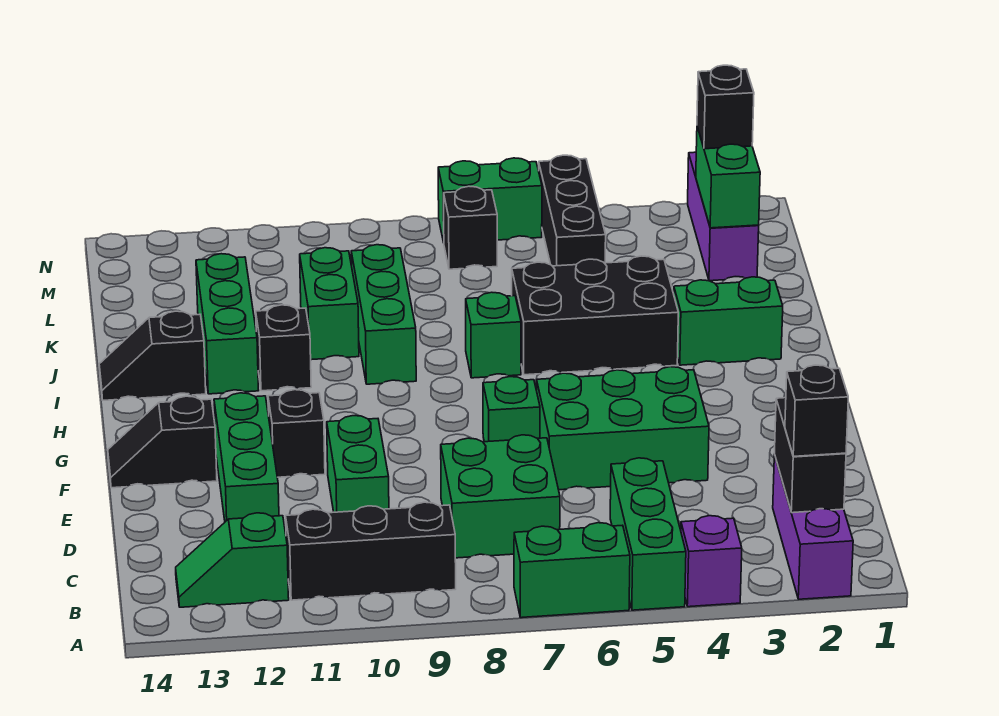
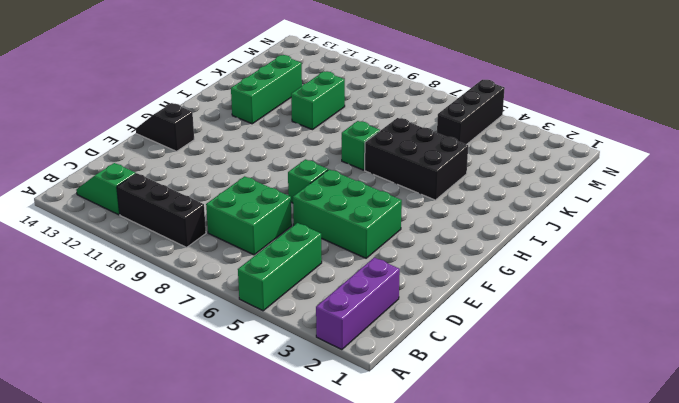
none -> purple brick A4 level 1
none -> green brick A6:A7 level 1
none -> green brick D10:E10 level 1

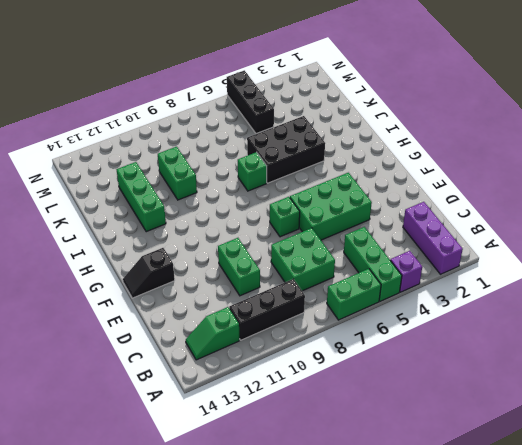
none -> green brick D12:F12 level 1
none -> black brick F11 level 1
none -> green brick I2:I3 level 1

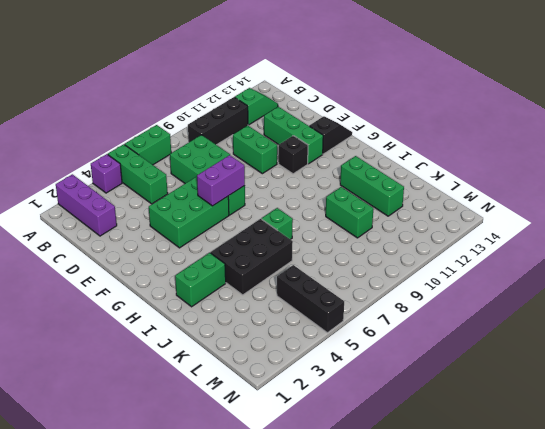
purple brick F6:F7 level 2 -> none
none -> green brick I9:K9 level 1
none -> black brick I11 level 1
none -> black slope I13:I14 level 1 top 13

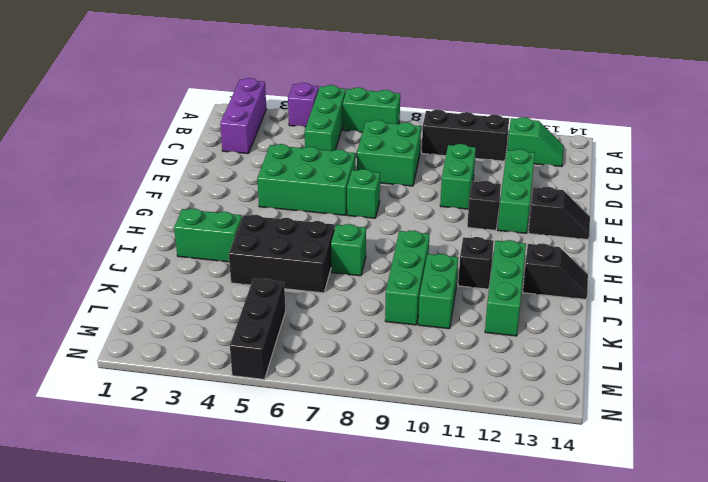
none -> purple brick L2:N2 level 1
none -> black brick M7 level 1
none -> green brick N6:N7 level 1

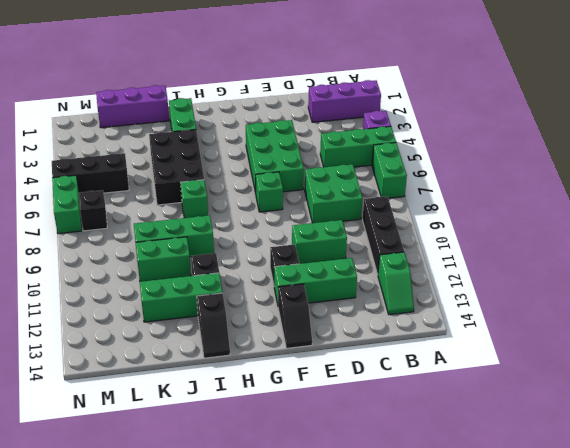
purple brick J1:L1 level 1 -> purple brick L2:N2 level 1
none -> black brick B2:C2 level 2
none -> green brick L2:M2 level 2
none -> black brick B2 level 3

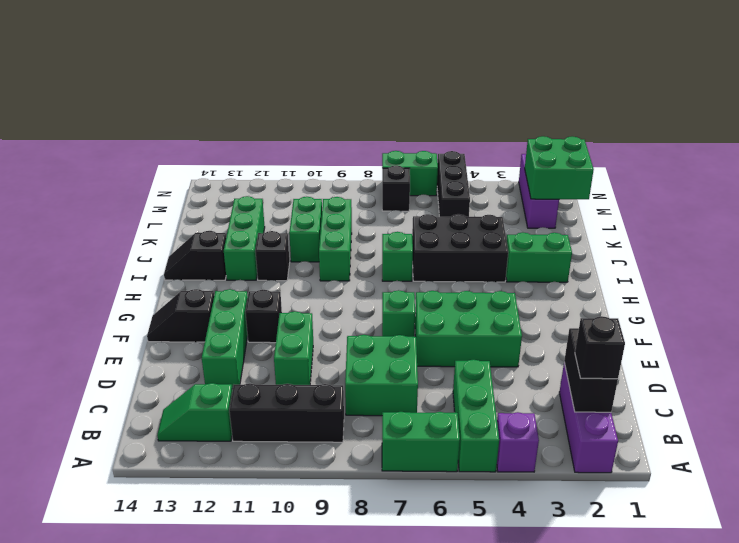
green brick L1:M2 level 2 -> green brick L2:M2 level 2
none -> black brick M2 level 3

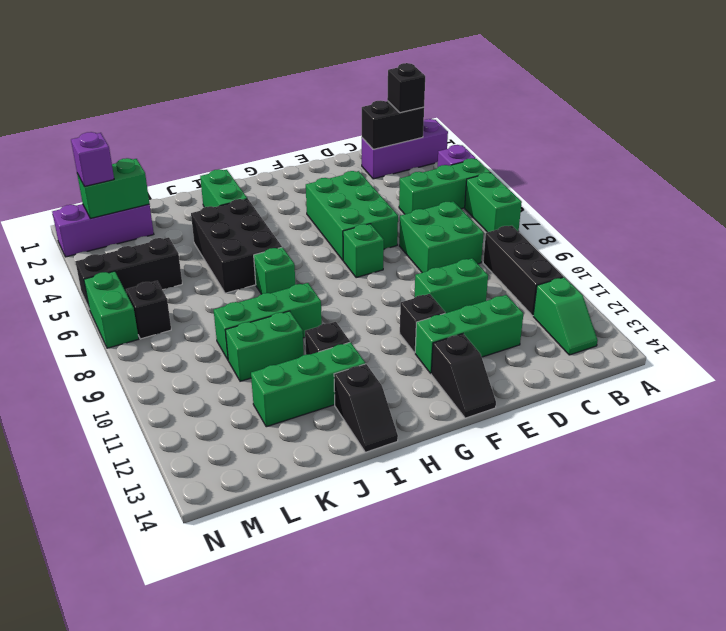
purple brick M2 level 3 -> black brick M2 level 3

